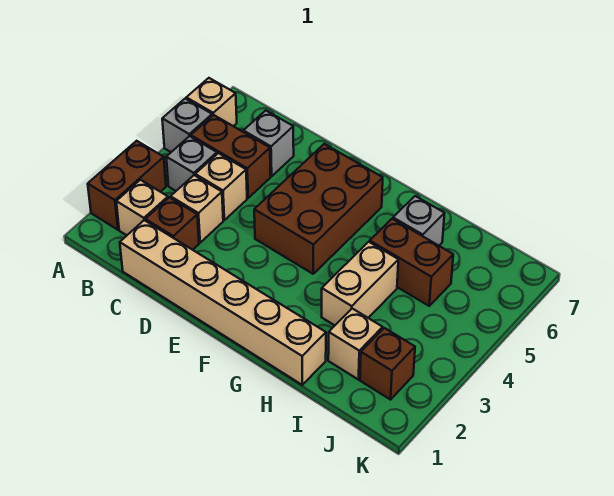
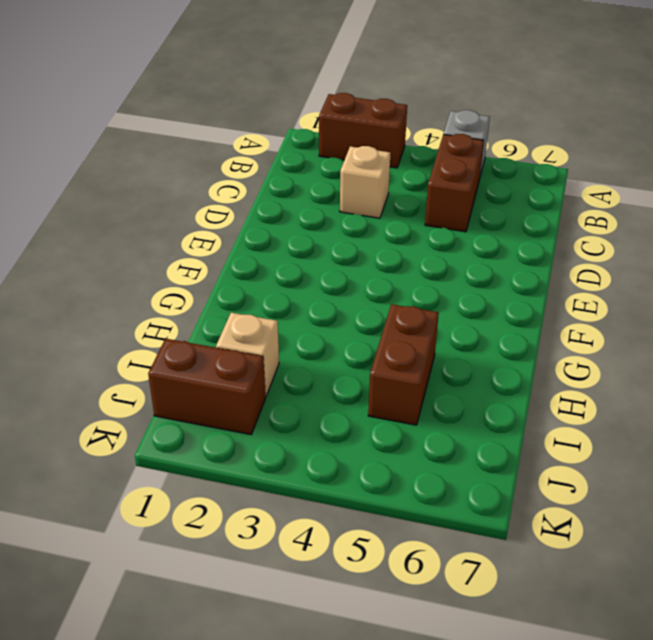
brown brick J1:J2 level 1 -> brown brick J2 level 1
none -> tan brick A6 level 1
none -> tan brick B2 level 1
none -> grey brick B4 level 1

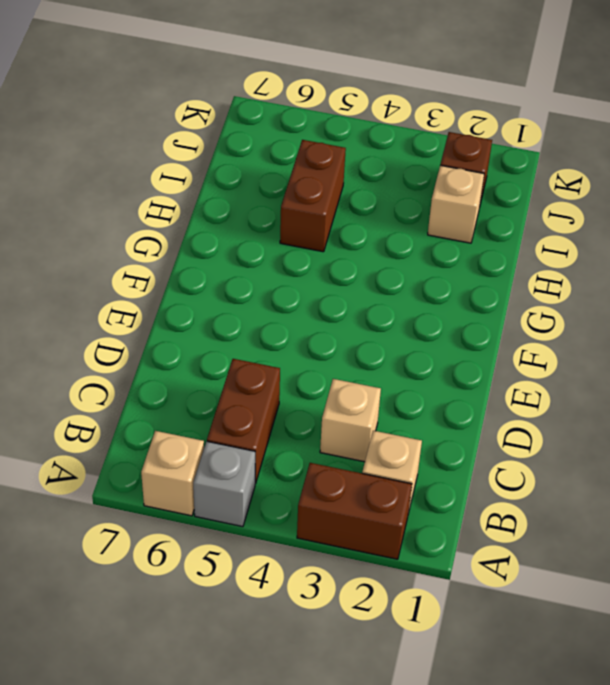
none -> grey brick B4 level 1
none -> tan brick C1:H1 level 1
none -> brown brick C2 level 1

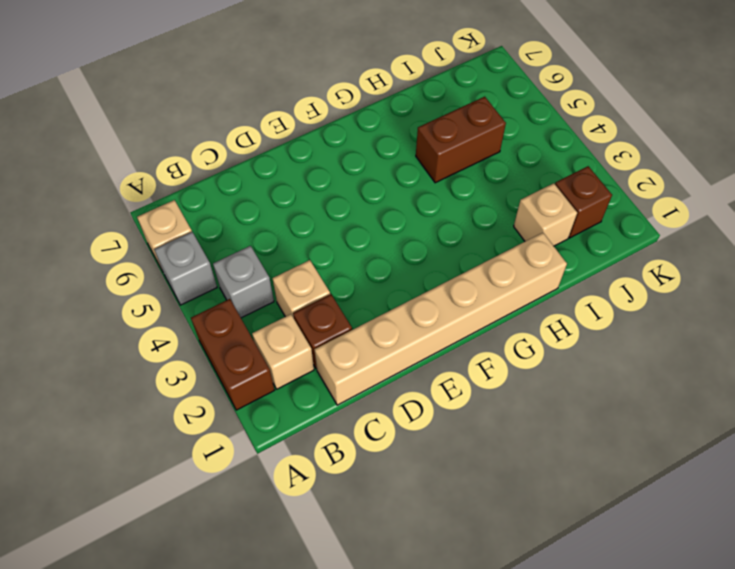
none -> brown brick B5:C5 level 1
none -> tan brick C4 level 1
none -> grey brick C6 level 1

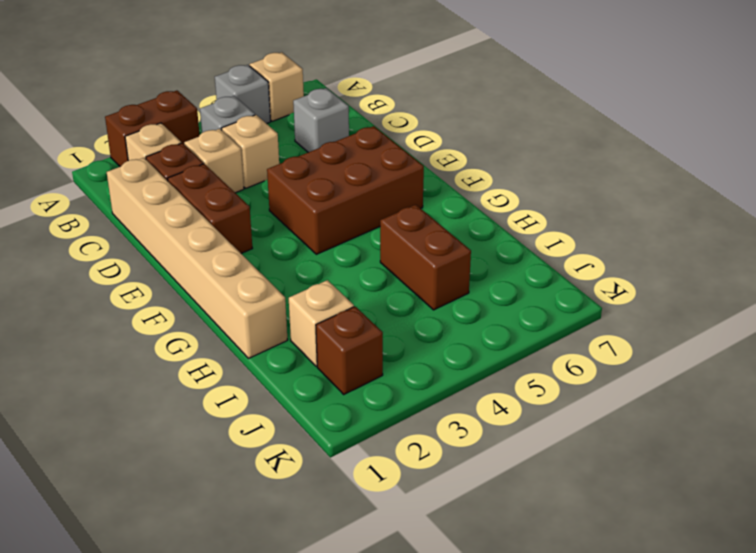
brown brick D2:E2 level 1 -> brown brick B5:C5 level 1
none -> tan brick H3:H4 level 1
none -> grey brick H6 level 1

